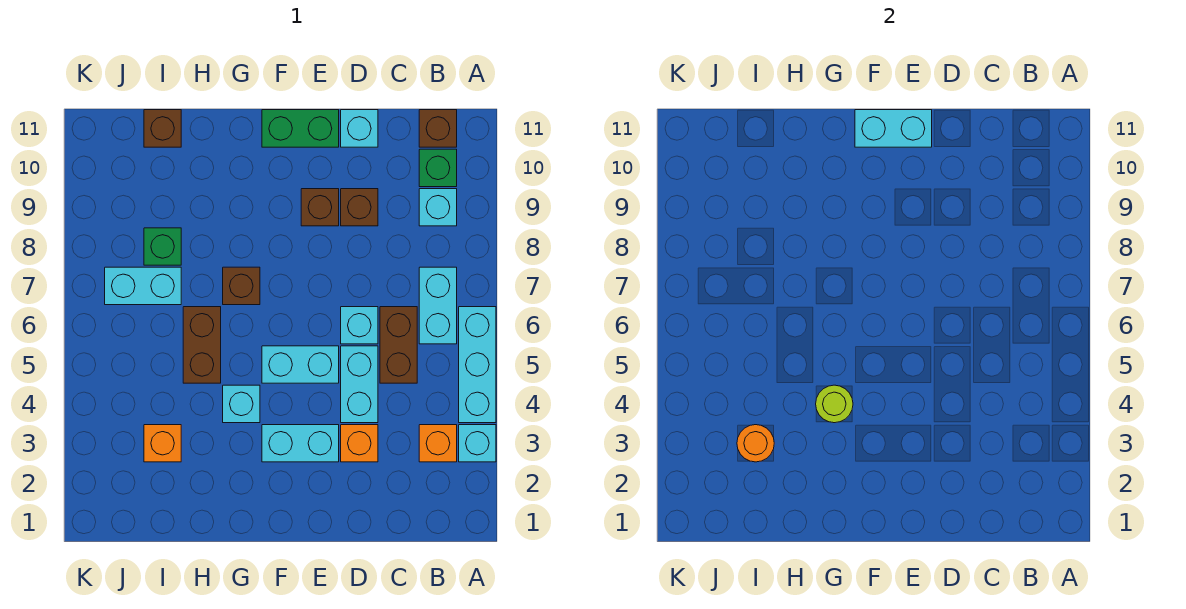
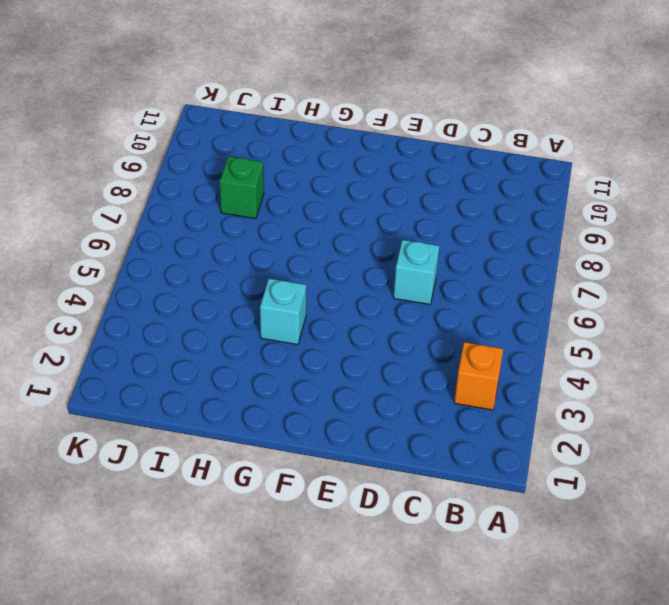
none -> cyan brick A3 level 1
none -> cyan brick A4:A6 level 1
none -> cyan brick B6:B7 level 1

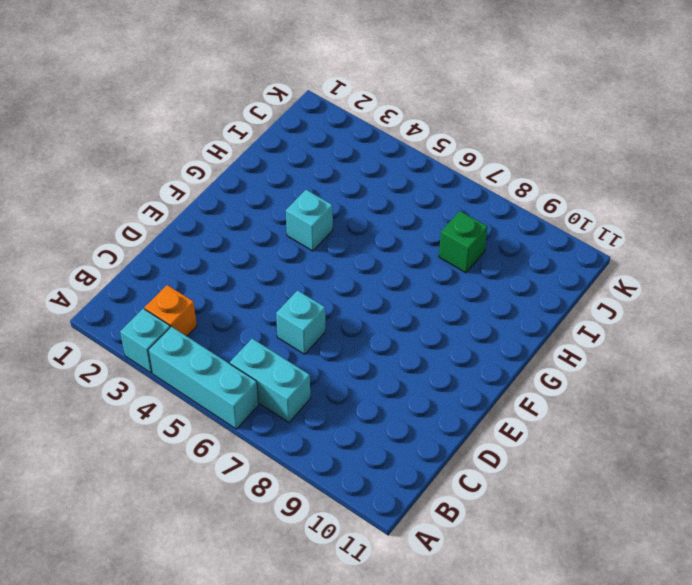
none -> cyan brick B9 level 1
none -> green brick B10 level 1
none -> brown brick B11 level 1

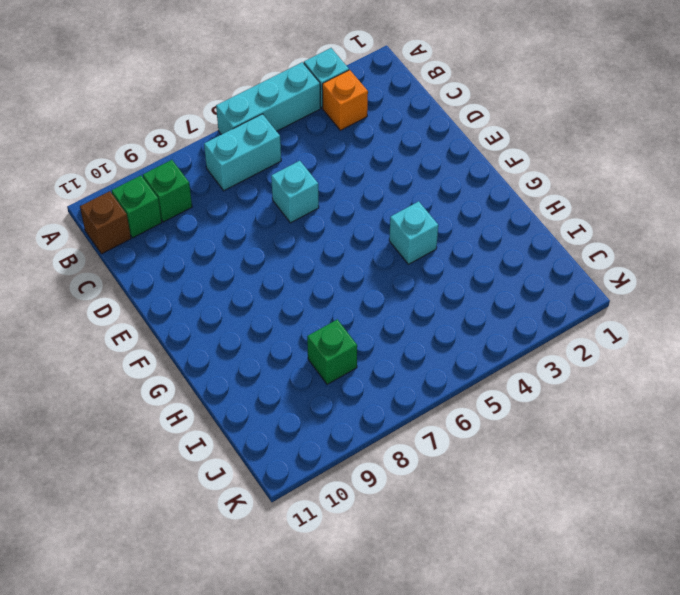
green brick B9 level 1 -> cyan brick B9 level 1
none -> brown brick C5:C6 level 1
none -> orange brick D3 level 1
none -> cyan brick D4:D5 level 1

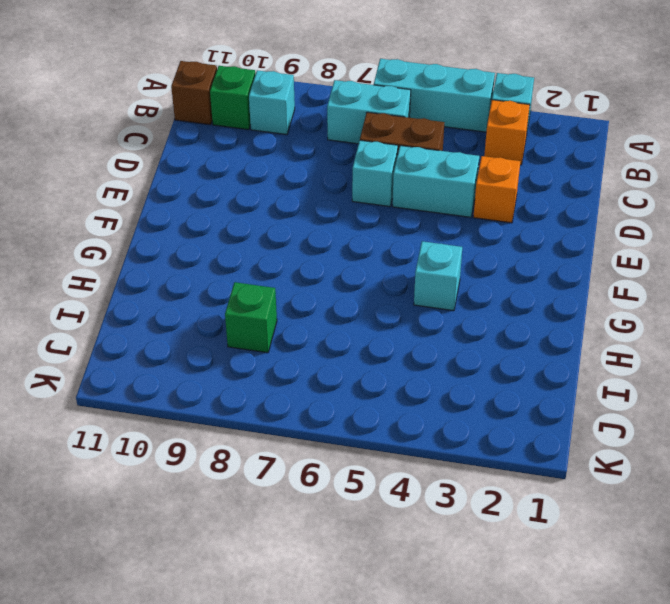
none -> brown brick D9 level 1
none -> cyan brick D11 level 1
none -> cyan brick E3:F3 level 1

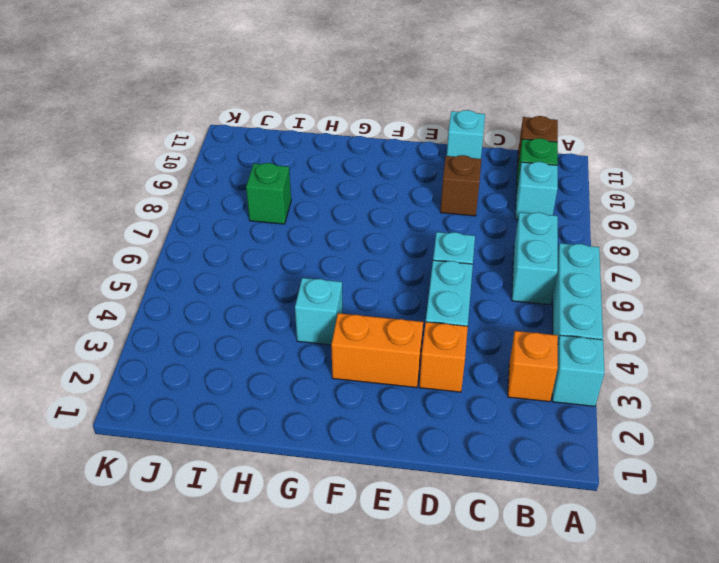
orange brick E3:F3 level 1 -> cyan brick E3:F3 level 1
none -> brown brick C5:C6 level 1
none -> cyan brick E5:F5 level 1
none -> brown brick E9 level 1

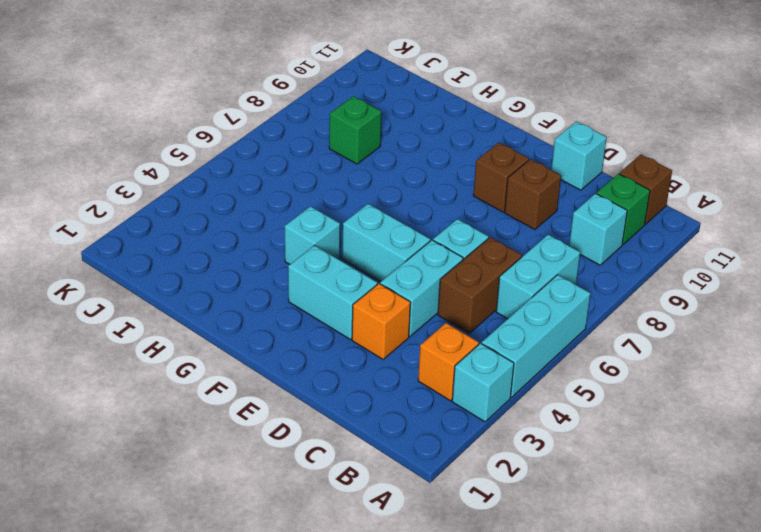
none -> green brick E11:F11 level 1
none -> brown brick G7 level 1
none -> brown brick H5:H6 level 1

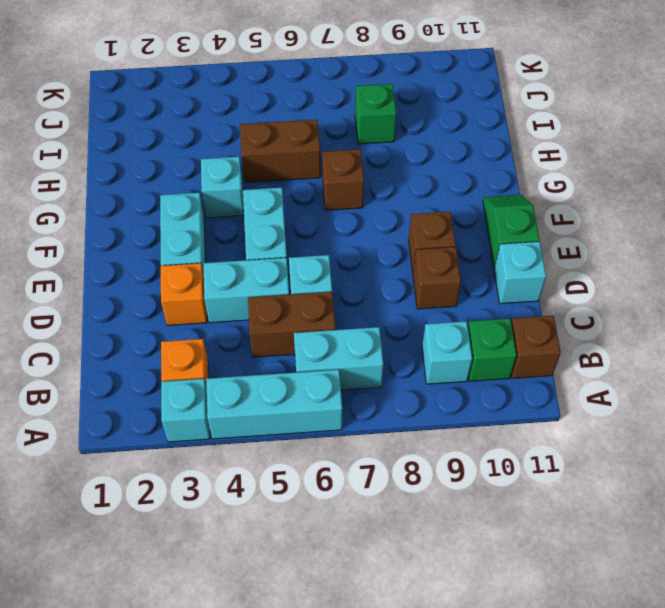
green slope E11:F11 level 1 top E -> green brick E11:F11 level 1
none -> orange brick I3 level 1
none -> cyan brick I7:J7 level 1
none -> brown brick I11 level 1

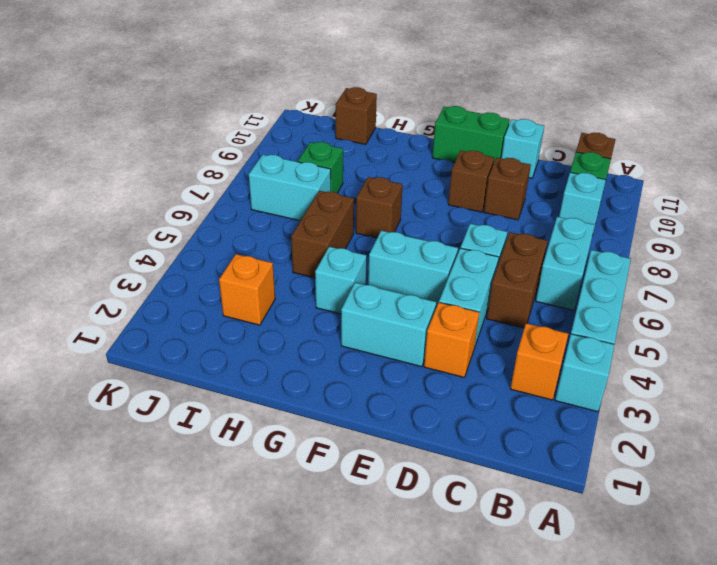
none -> cyan brick E11:F11 level 2
none -> lime round brick G4 level 2
none -> orange round brick I3 level 2

